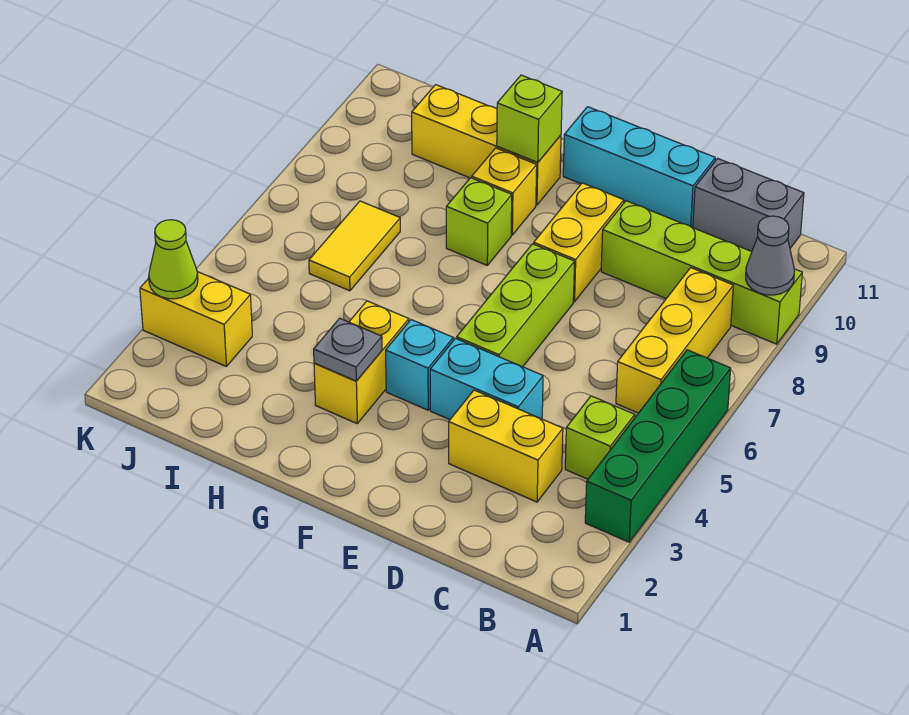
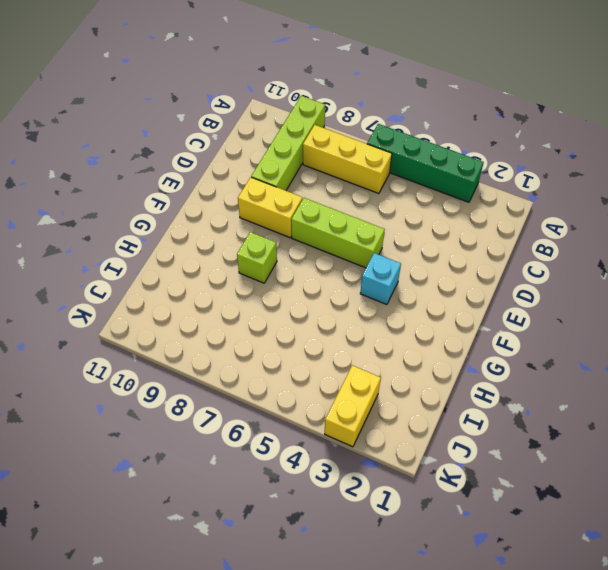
none -> lime brick B4 level 1
none -> grey brick B11:C11 level 1
none -> yellow brick C3:D3 level 1

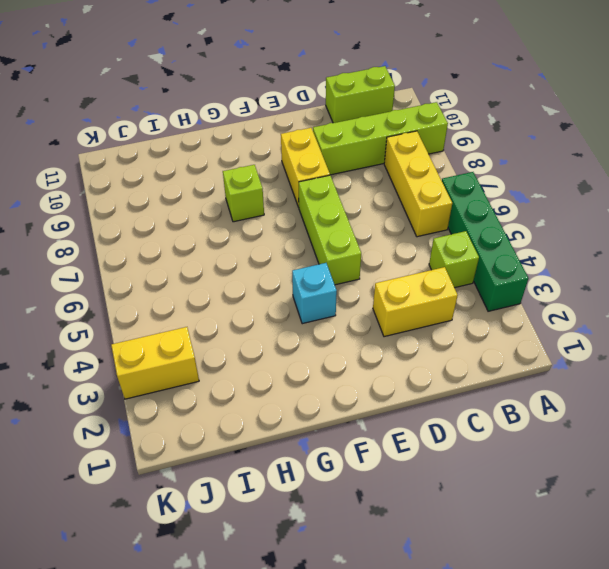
lime brick B11:C11 level 1 -> grey brick B11:C11 level 1
none -> cyan brick D4:E4 level 1
none -> cyan brick D11:F11 level 1
none -> yellow brick G3:G4 level 1

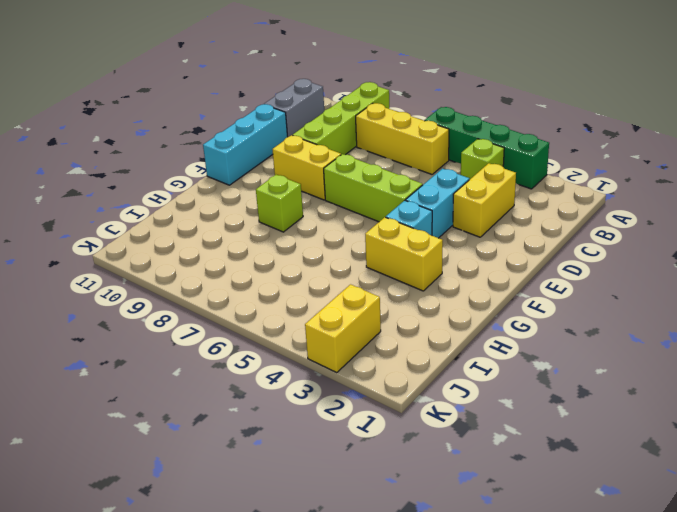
none -> yellow brick G9 level 1
none -> yellow brick G10:I10 level 1
none -> yellow tile I6:I7 level 1

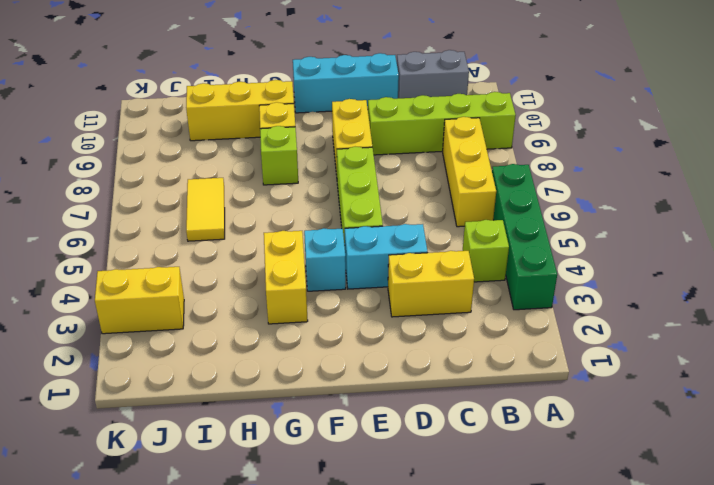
none -> grey cone A9 level 2
none -> grey plate G3 level 2
none -> lime brick G10 level 2

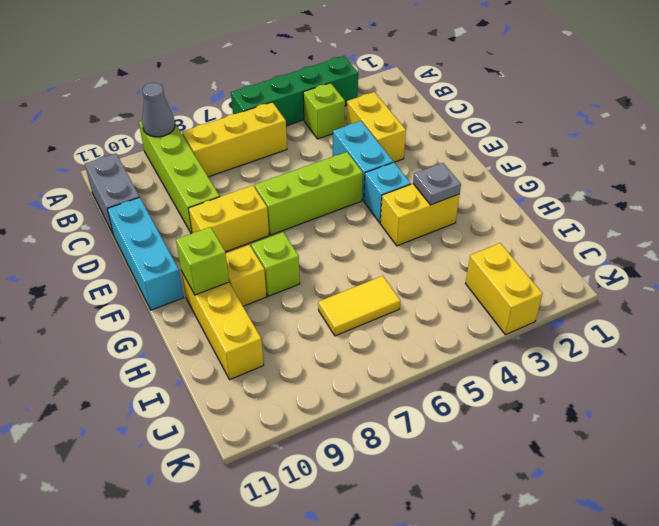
none -> lime cone K3 level 2

